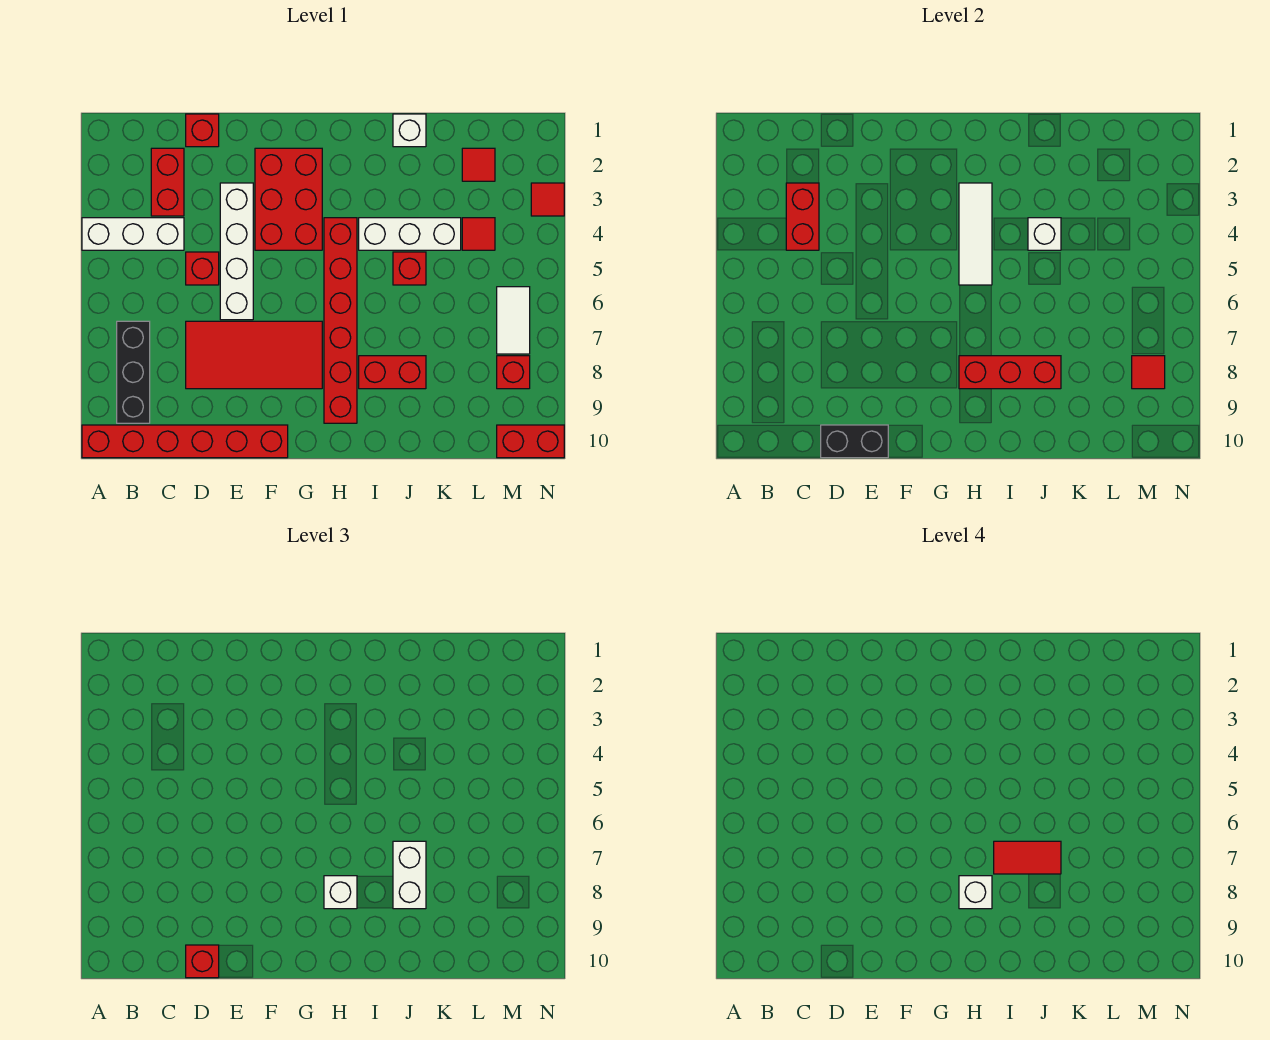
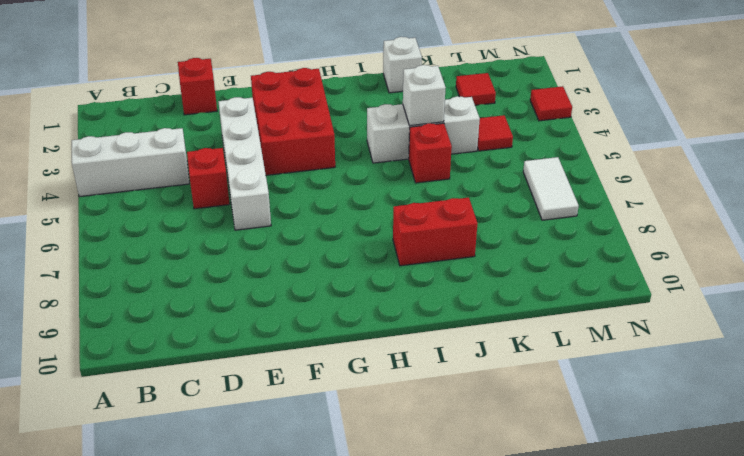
none -> red brick A10:F10 level 1
none -> black brick B7:B9 level 1
none -> red brick C2:C3 level 1
none -> red tile D7:G8 level 1

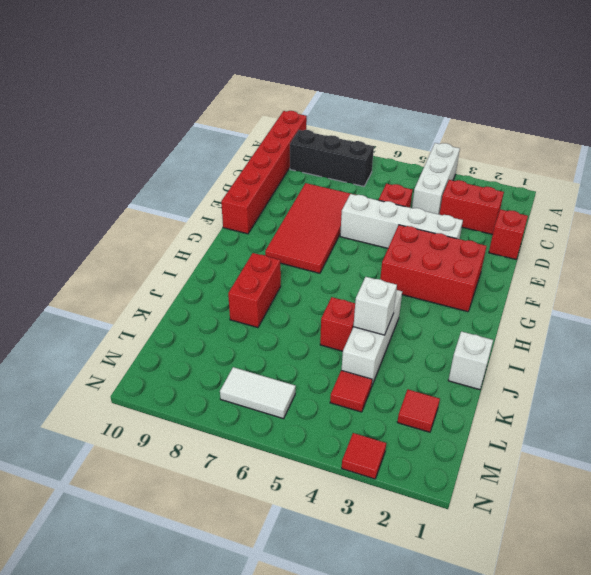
none -> red brick H4:H9 level 1
none -> red brick M8 level 1
none -> red brick M10:N10 level 1
none -> red brick C3:C4 level 2

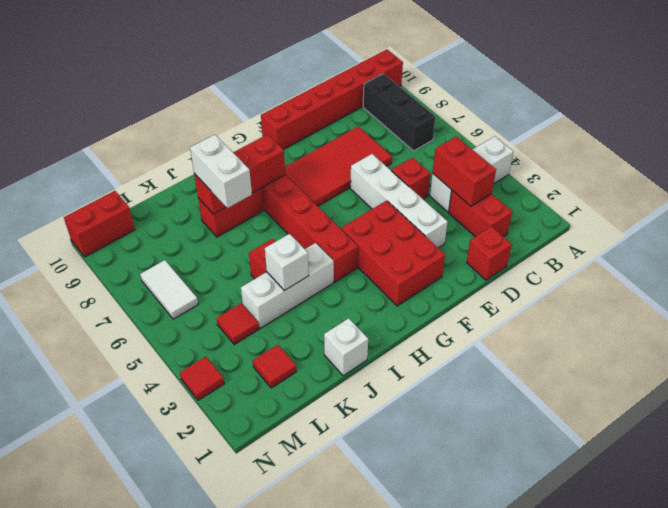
none -> red brick M8 level 1
none -> black brick D10:E10 level 2
none -> white tile H3:H5 level 2
none -> red tile M8 level 2

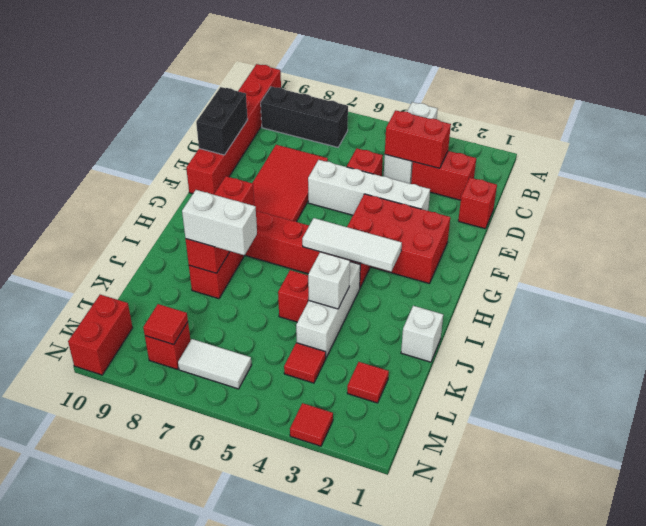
none -> red brick D10 level 3
none -> white brick H8 level 3
none -> white brick H8 level 4
none -> red tile I7:J7 level 4

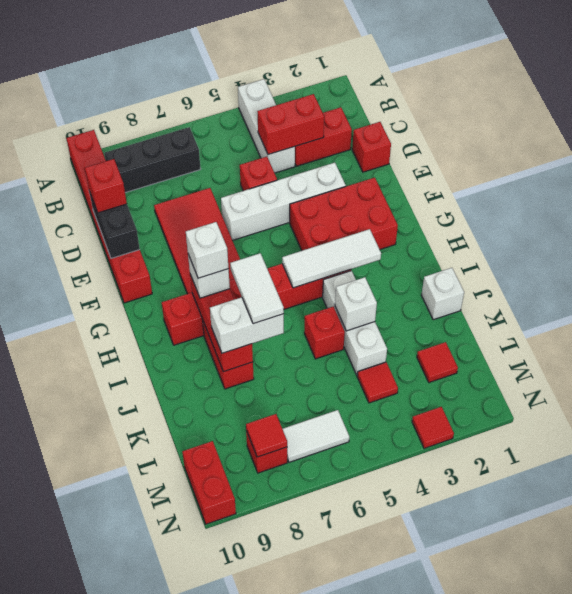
white tile I7:J7 level 4 -> red tile I7:J7 level 4

